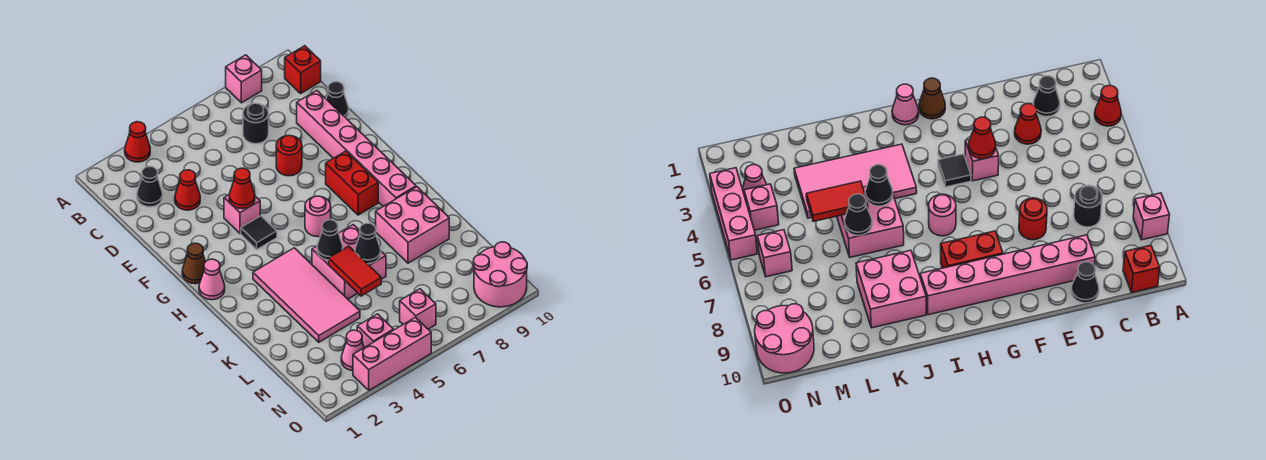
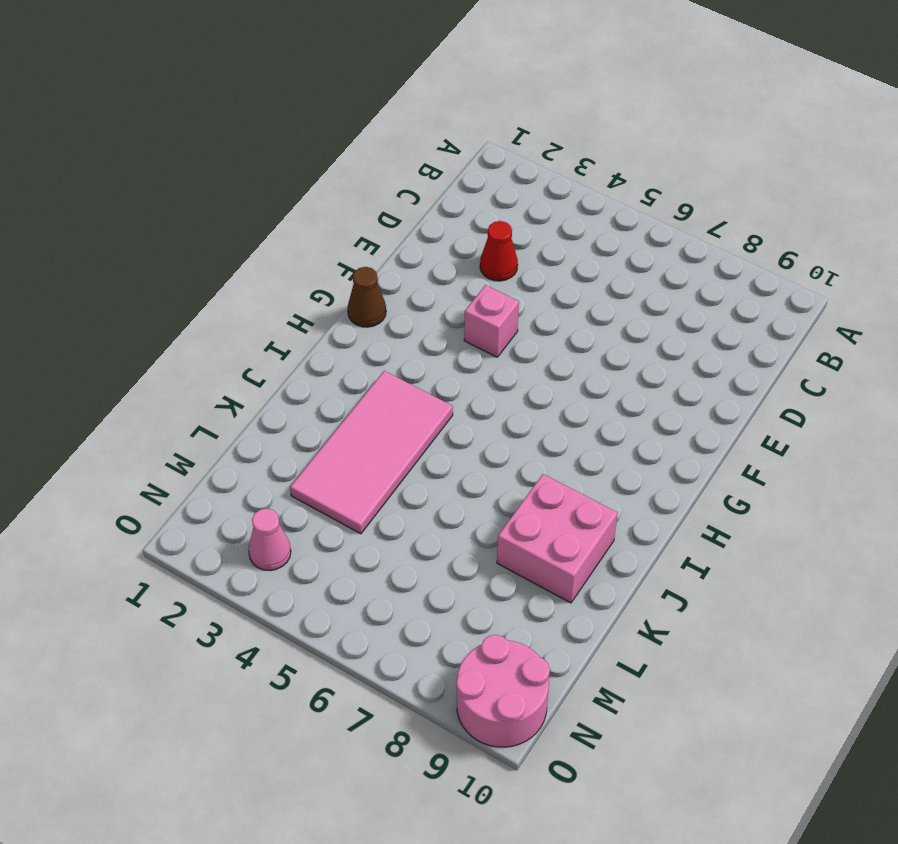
none -> red cone A3 level 1
none -> pink brick A8 level 1
none -> red brick B10 level 1

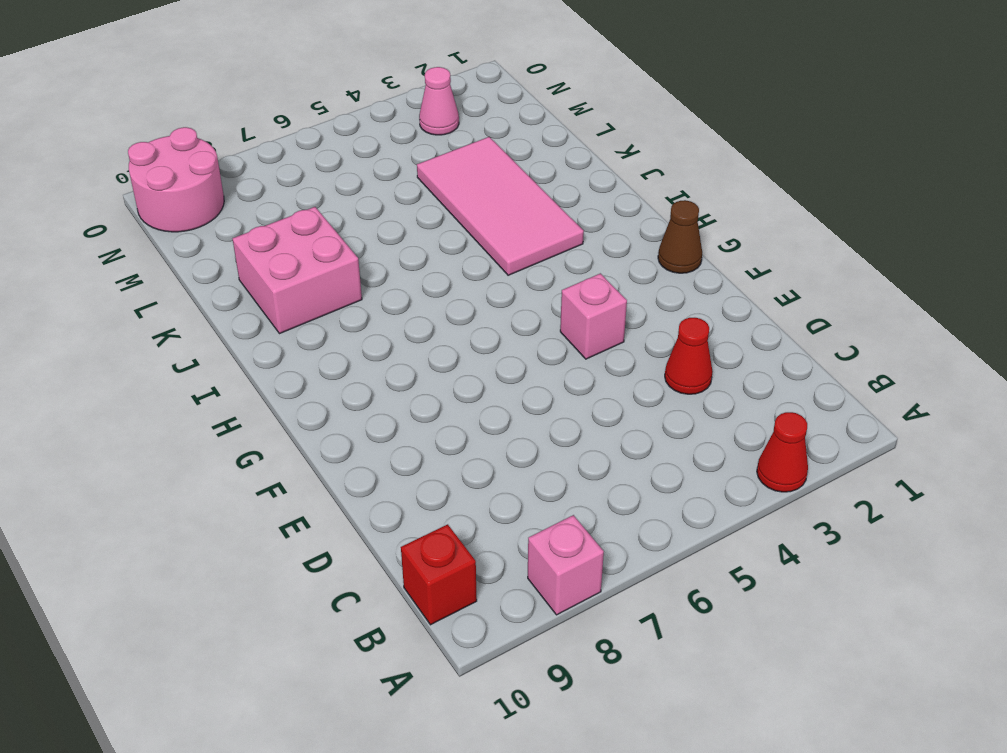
none -> black cone C2 level 1
none -> black round brick C7 level 1
none -> pink brick D9:I9 level 1

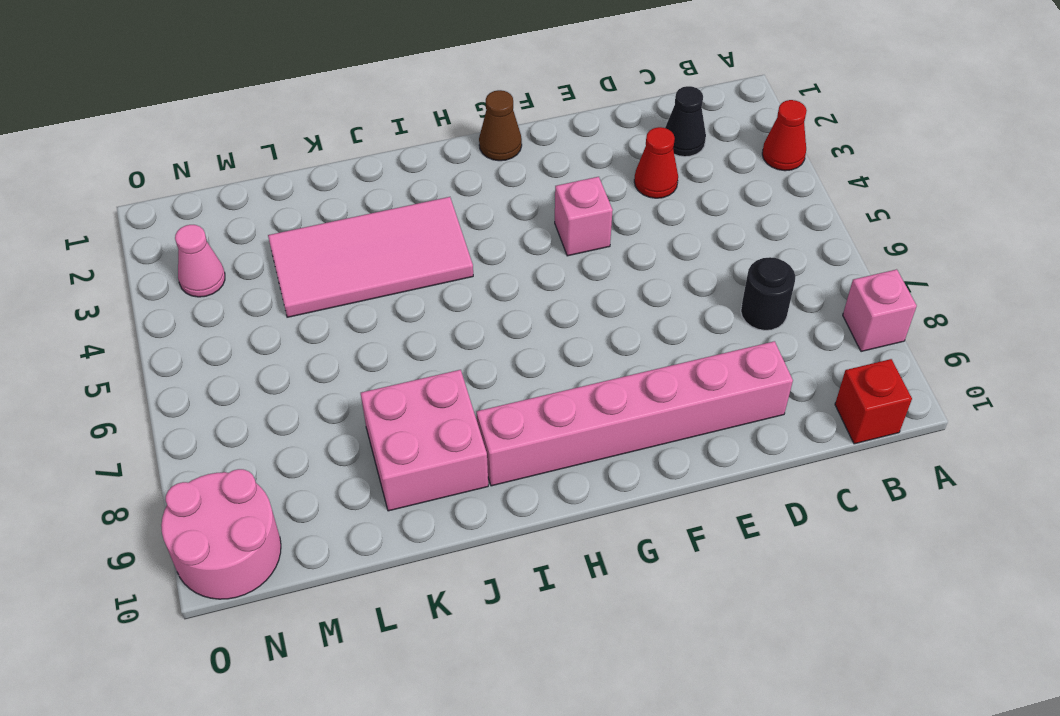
none -> black cone D10 level 1
none -> red round brick E7 level 1
none -> black tile G4 level 1

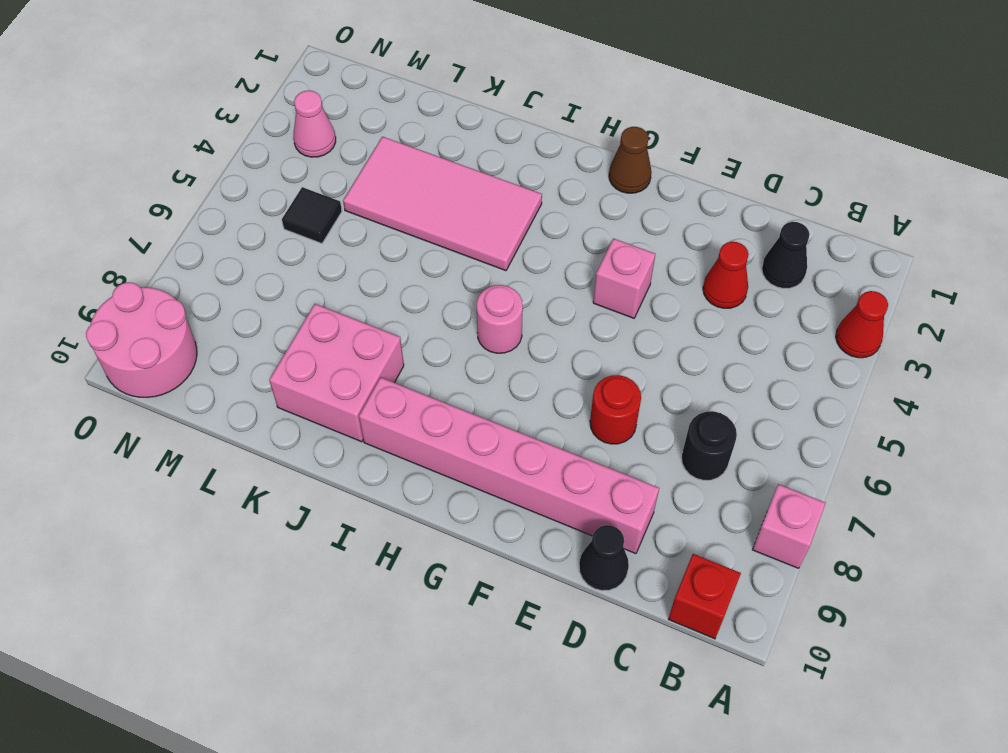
black tile M5 level 1 -> black tile G4 level 1
none -> red brick G8:H8 level 1
none -> pink cone H1 level 1
none -> pink brick J5:K6 level 1

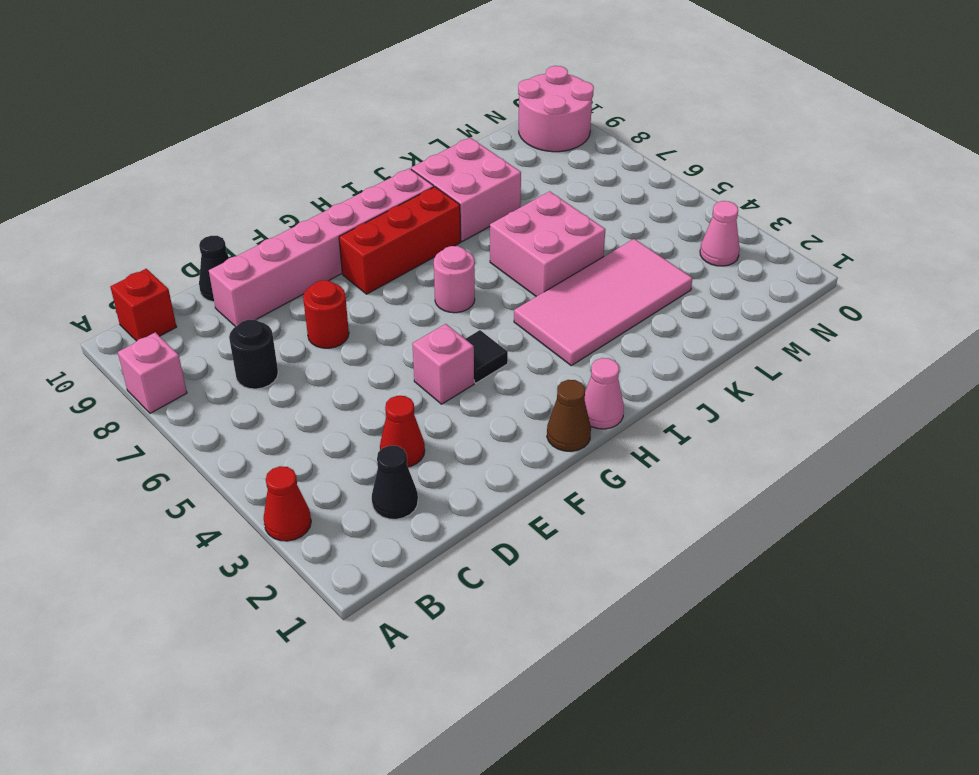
red brick G8:I8 level 1 -> red brick G8:H8 level 1
none -> pink brick N4 level 1
none -> pink brick N6 level 1
none -> pink brick O3:O5 level 1

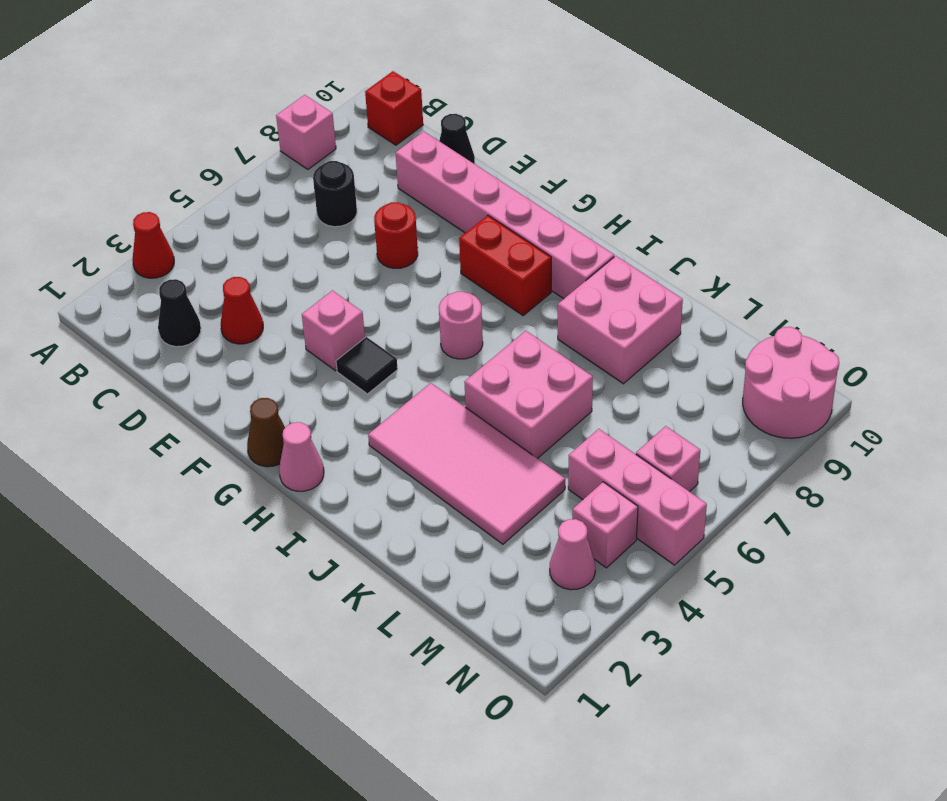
pink brick M5:O5 level 1 -> pink brick O3:O5 level 1
none -> red cone F4 level 2
none -> black cone J5 level 2
none -> red tile K5:L5 level 2

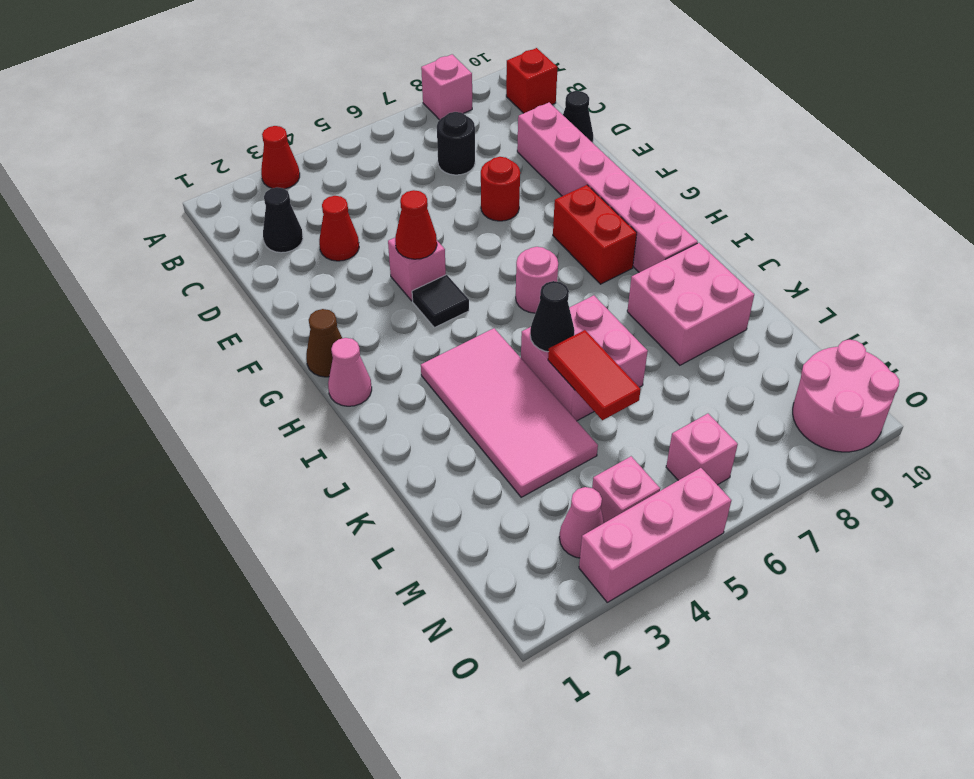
none -> black cone K6 level 2

